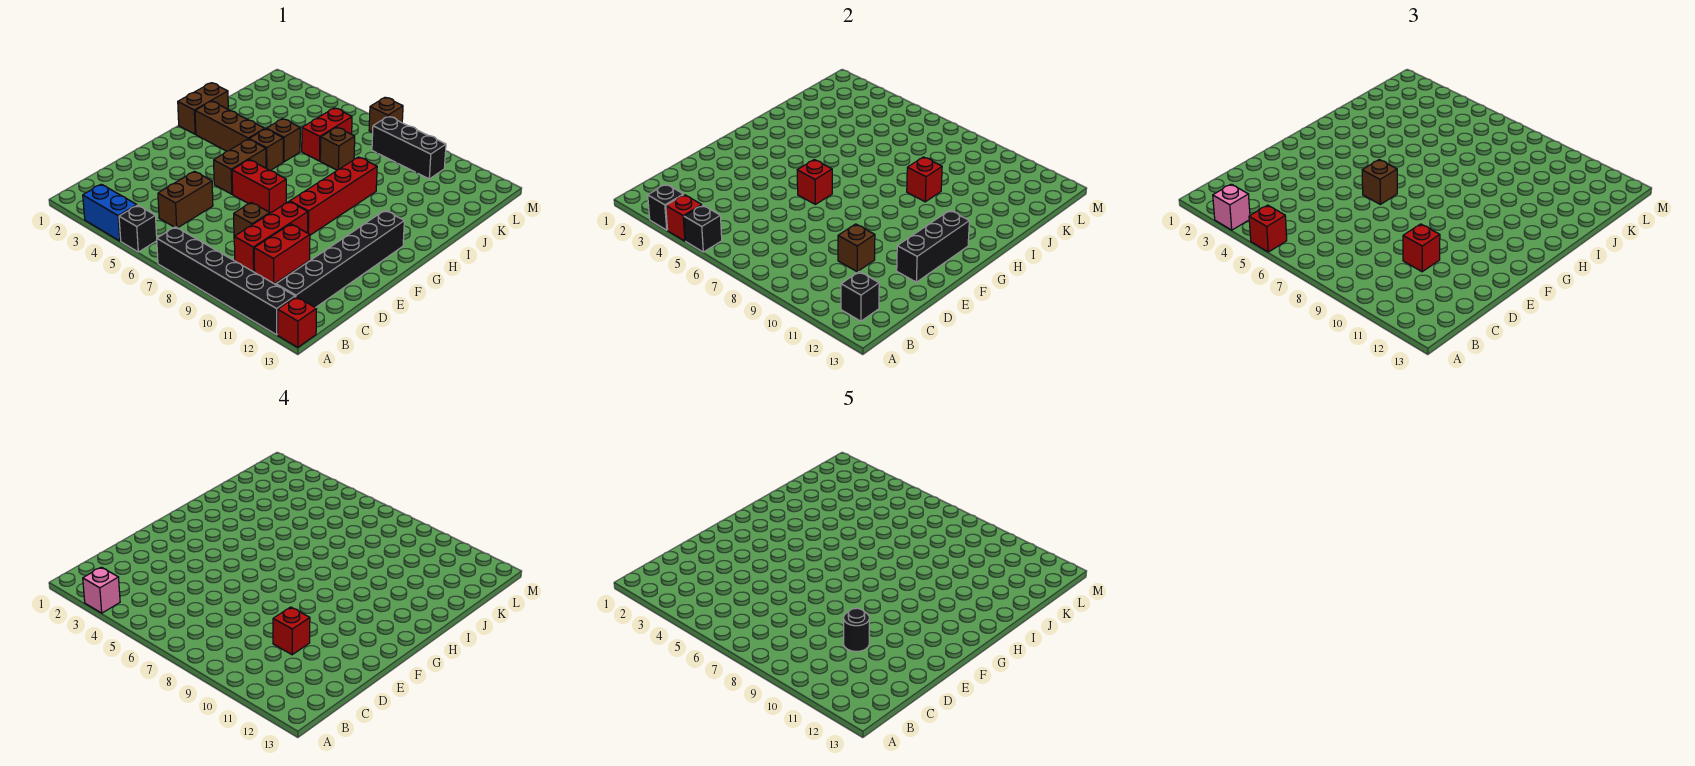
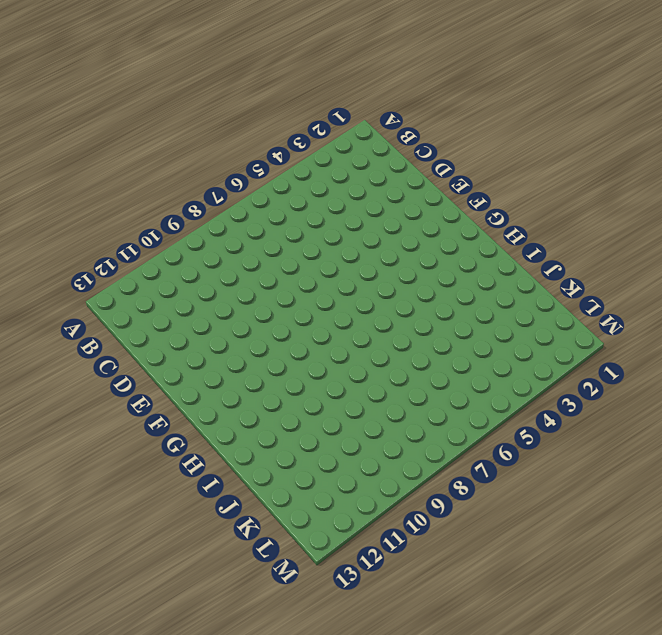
none -> blue brick A3:A4 level 1
none -> black brick A5 level 1
none -> black brick A7:A12 level 1
none -> red brick A13 level 1

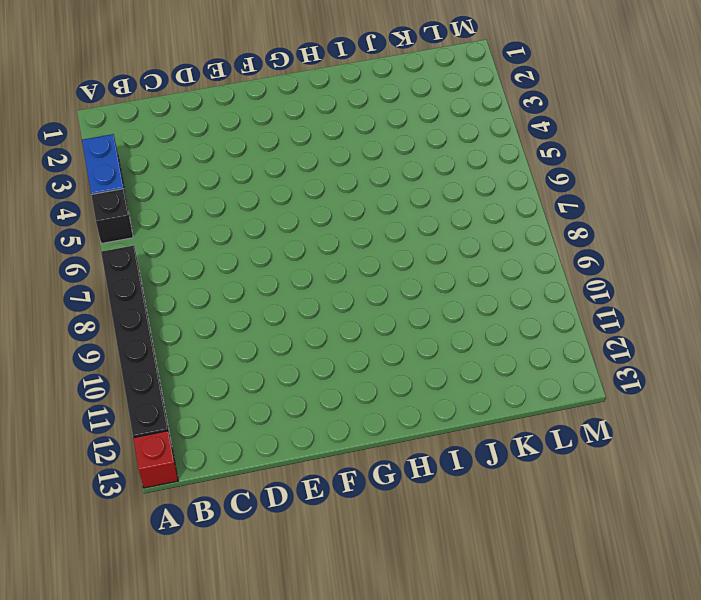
none -> black brick B12:G12 level 1
none -> brown brick C5:D5 level 1
none -> red brick C9:E9 level 1
none -> red brick C10:D10 level 1

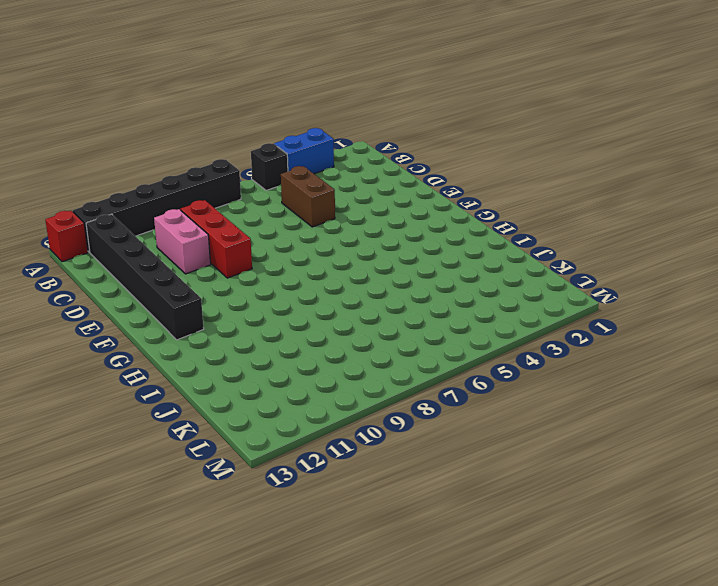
pink brick C10:D10 level 1 -> red brick C10:D10 level 1
none -> brown brick D8 level 1
none -> brown brick F5:G5 level 1
none -> red brick F6:F7 level 1
none -> red brick F9:I9 level 1

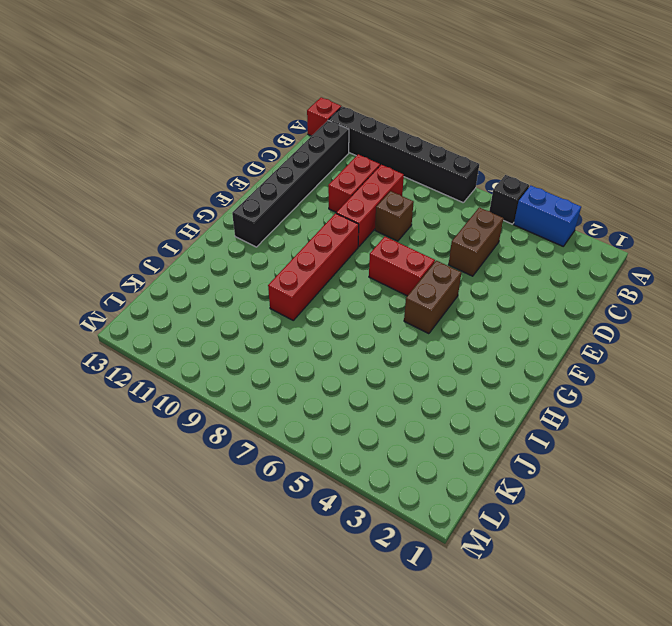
none -> brown brick H1:I1 level 1
none -> brown brick H2:H4 level 1
none -> brown brick H5 level 1
none -> brown brick I5 level 1

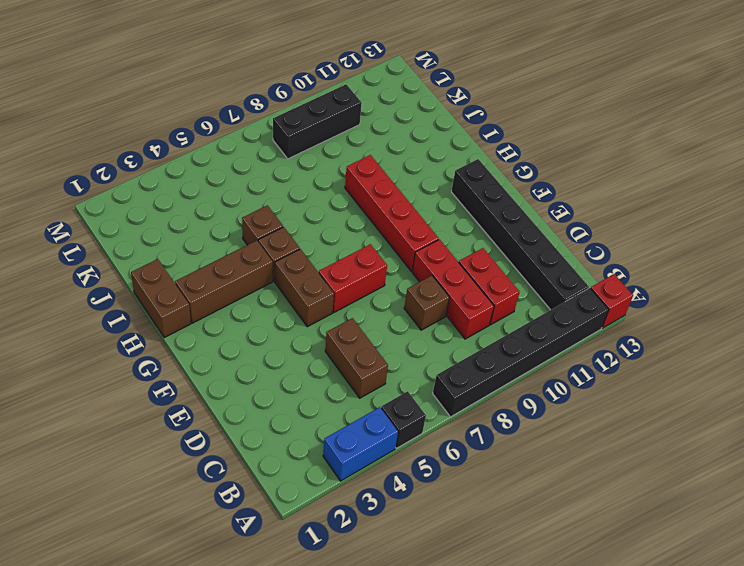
none -> red brick J6:K6 level 1
none -> brown brick J7 level 1
none -> brown brick M7 level 1
none -> black brick A3 level 2

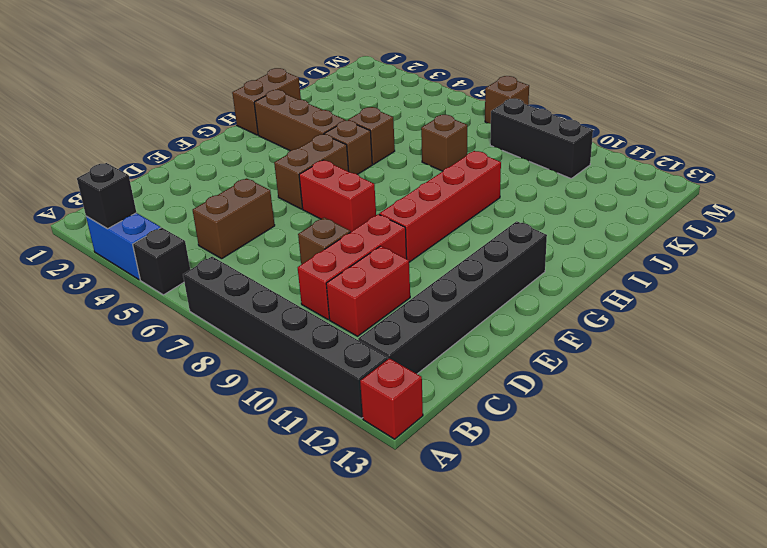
none -> red brick J6:K6 level 1
none -> red brick A4 level 2
none -> black brick A5 level 2
none -> black brick B12 level 2

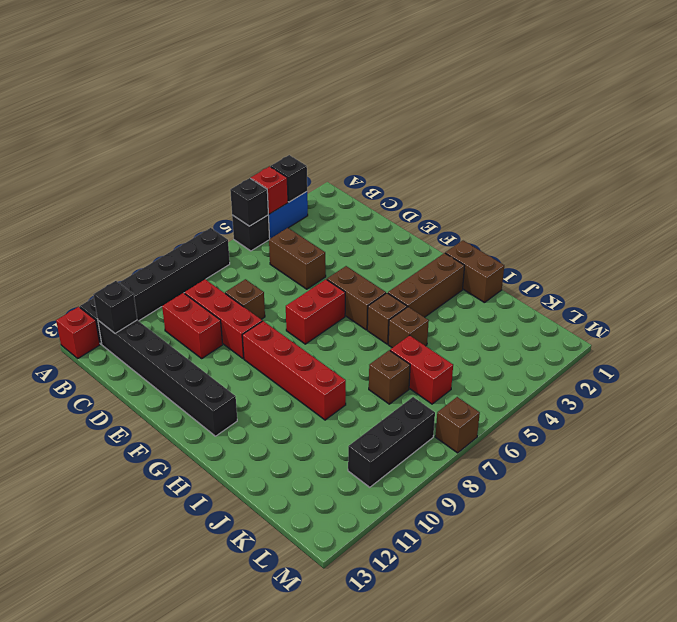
none -> brown brick D10 level 2
none -> black brick E12:G12 level 2
none -> red brick F6 level 2
none -> red brick I9 level 2

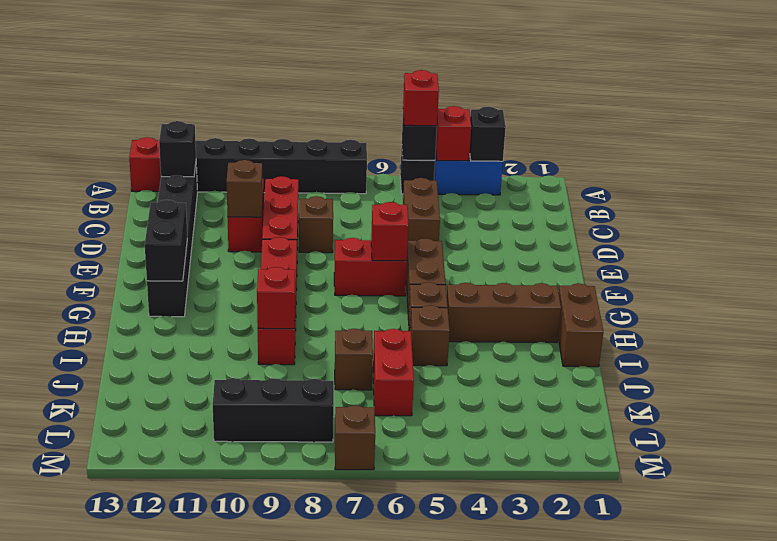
black brick F12:G12 level 2 -> black brick E12:G12 level 2
none -> pink brick A3 level 3
none -> red brick D10 level 3
none -> brown brick F6 level 3
none -> pink brick A3 level 4

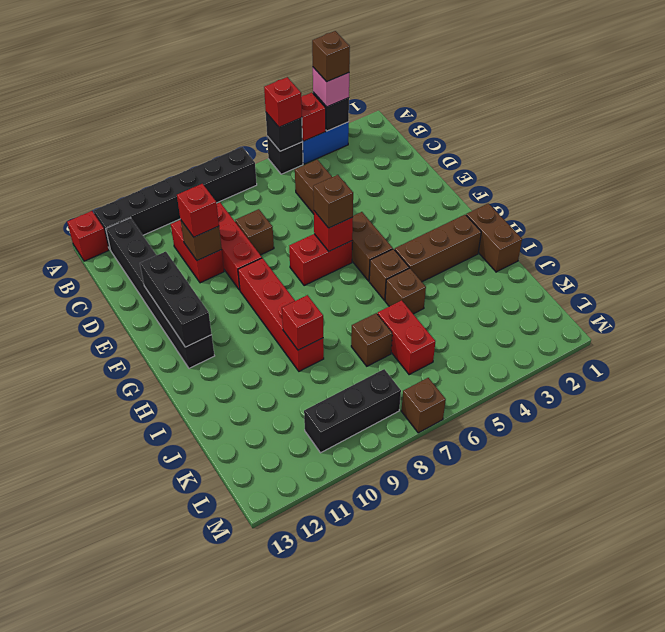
brown brick A3 level 4 -> pink brick A3 level 4
none -> black brick B12 level 2
none -> red brick D10 level 4
none -> black round brick D10 level 5

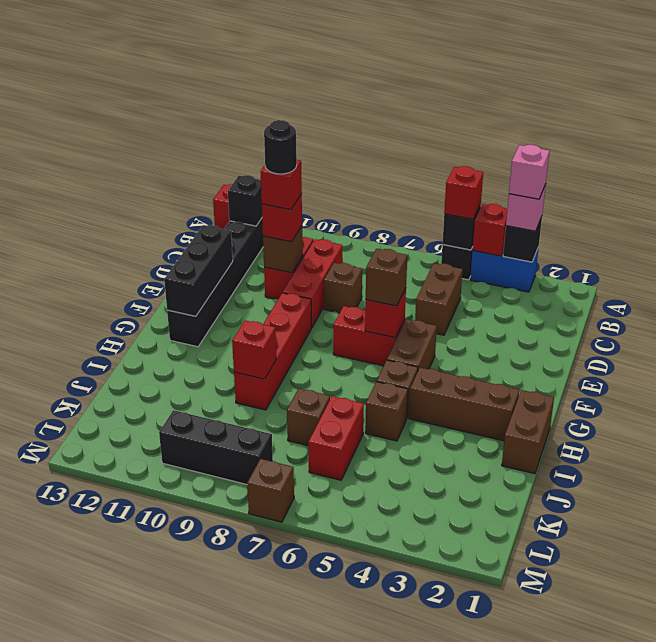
none -> black brick A7:A12 level 1

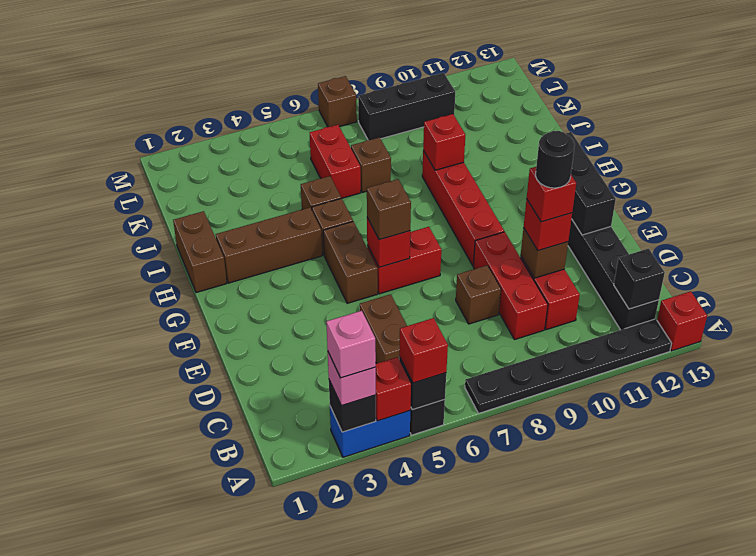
black plate A7:A12 level 1 -> black brick A7:A12 level 1

